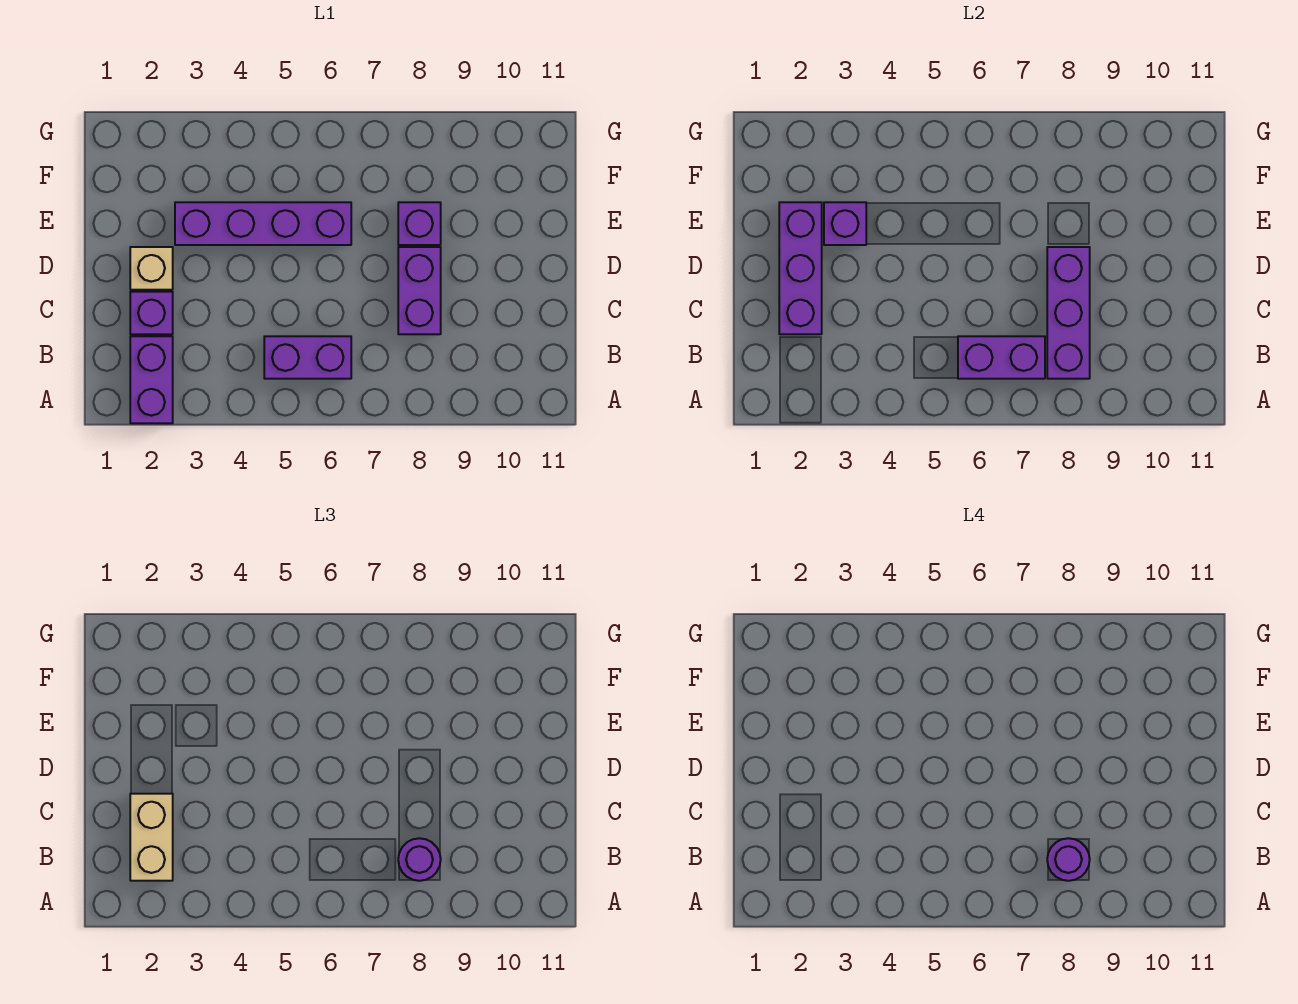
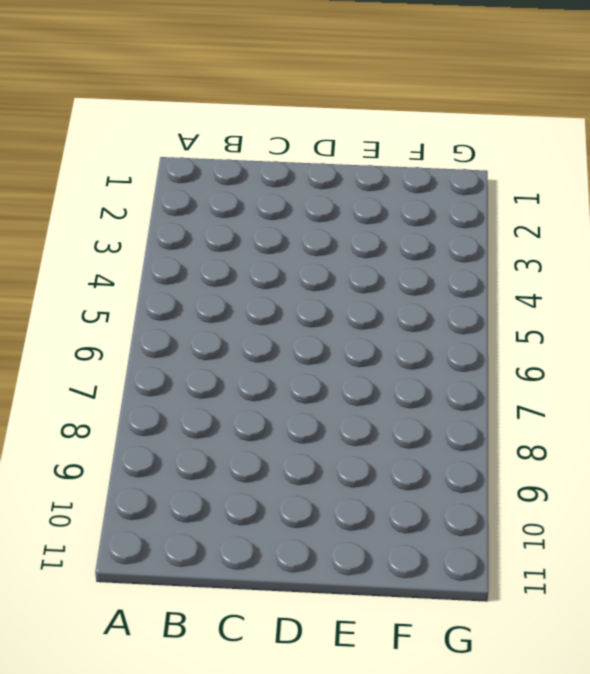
none -> purple brick A2:B2 level 1
none -> purple brick B5:B6 level 1
none -> purple brick C2 level 1

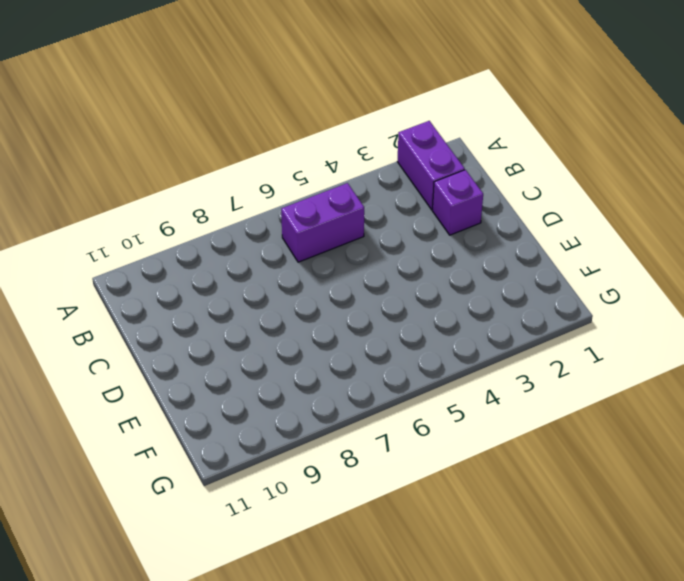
none -> purple brick C8:D8 level 1
none -> tan brick D2 level 1
none -> purple brick E3:E6 level 1

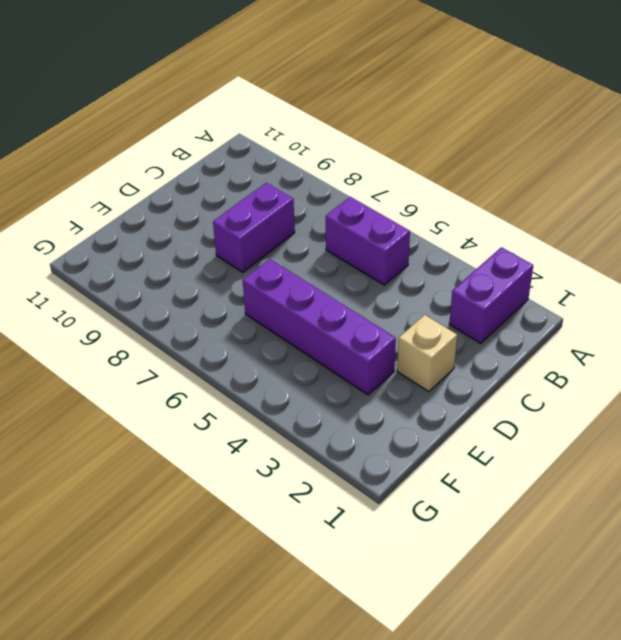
none -> purple brick C2 level 1
none -> purple brick E8 level 1
none -> purple brick B6:B7 level 2

